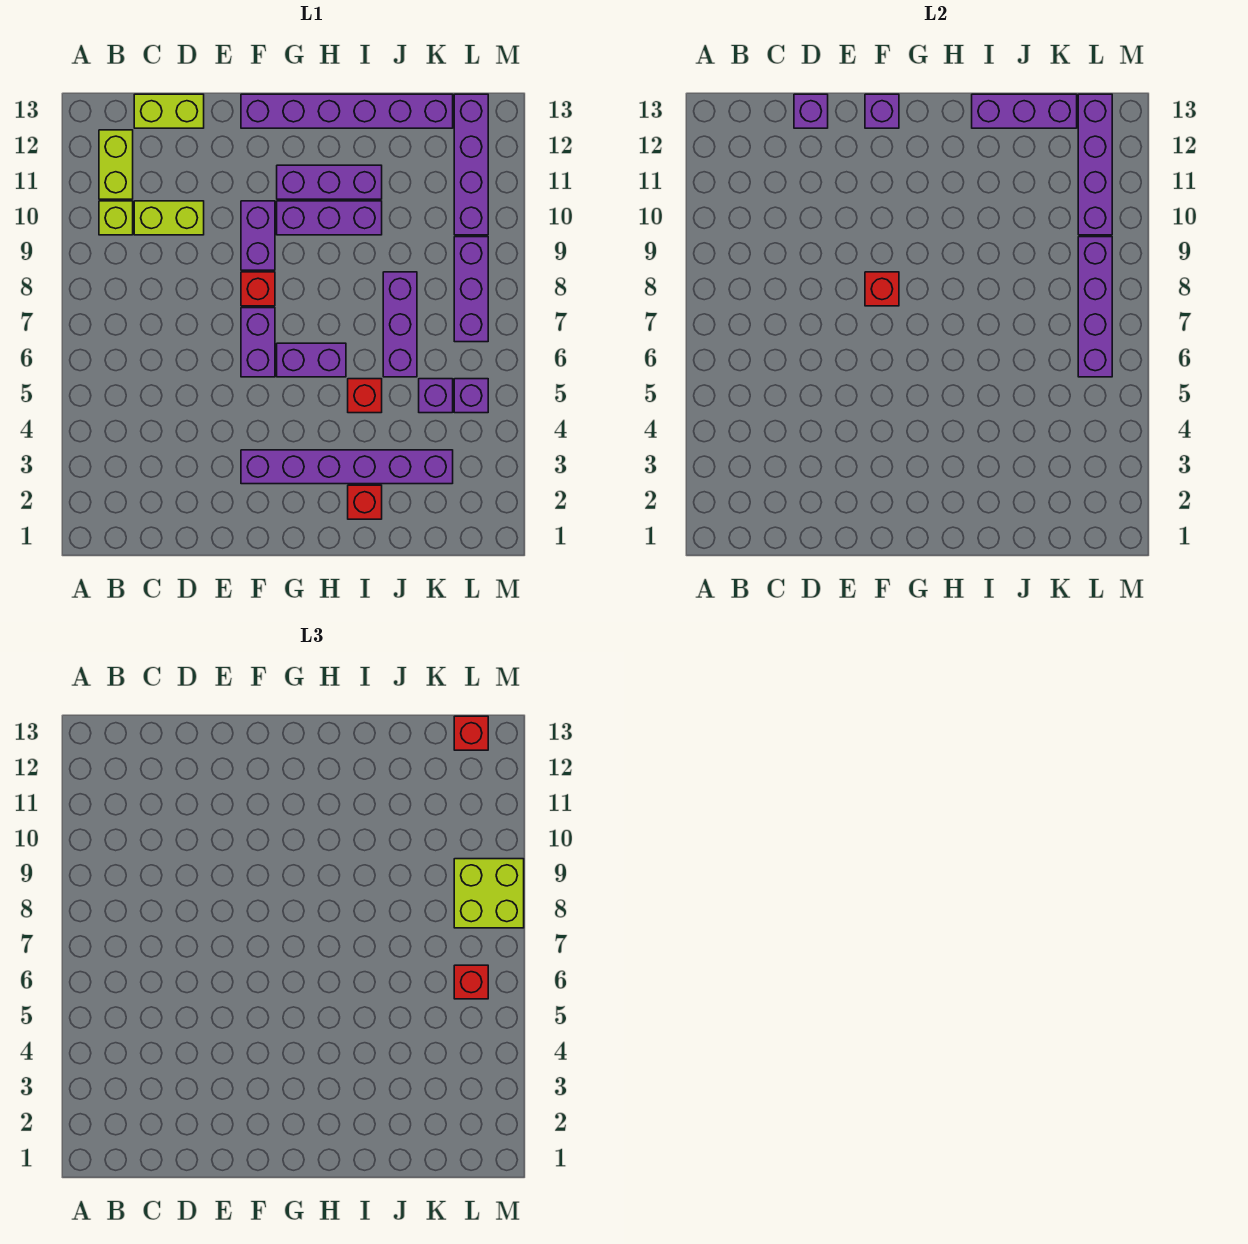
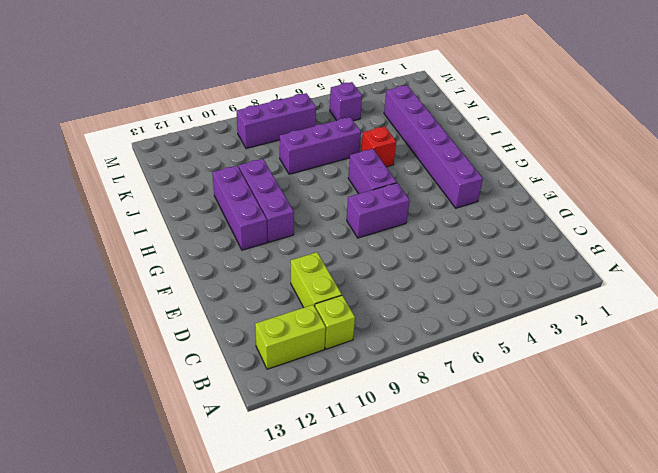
none -> lime brick C13:D13 level 1
none -> red brick F8 level 1
none -> purple brick F9:F10 level 1

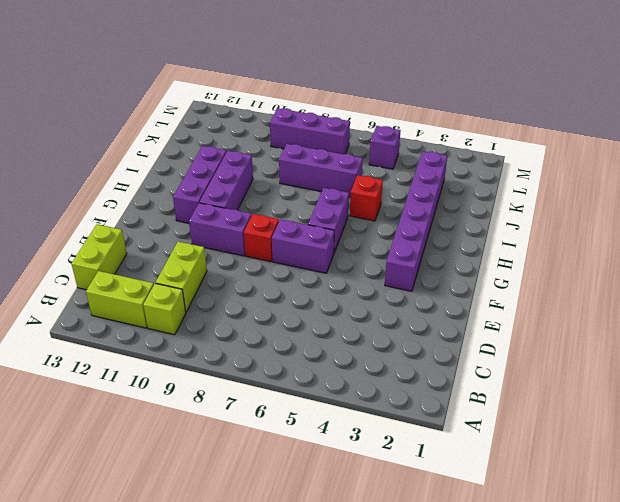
none -> purple brick F13:K13 level 1
none -> red brick I2 level 1
none -> purple brick K5 level 1

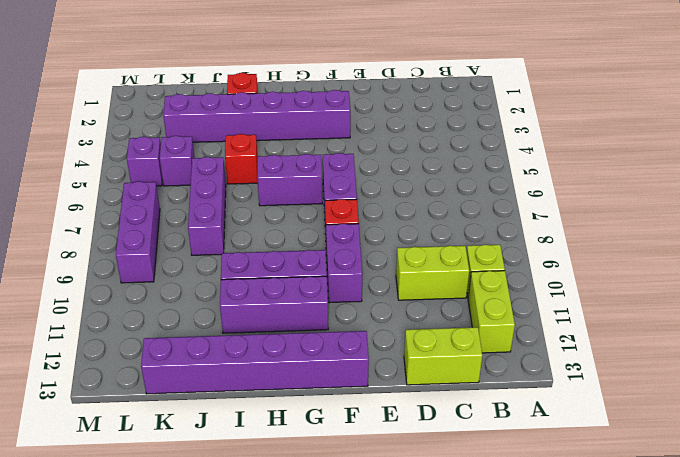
none -> purple brick L10:L13 level 1
none -> purple brick D13 level 2
none -> red brick F8 level 2

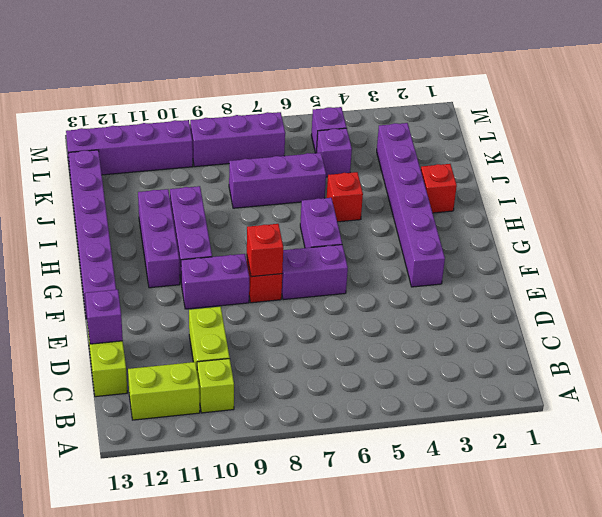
none -> purple brick F13 level 2
none -> purple brick I13:K13 level 2
none -> purple brick L6:L9 level 2

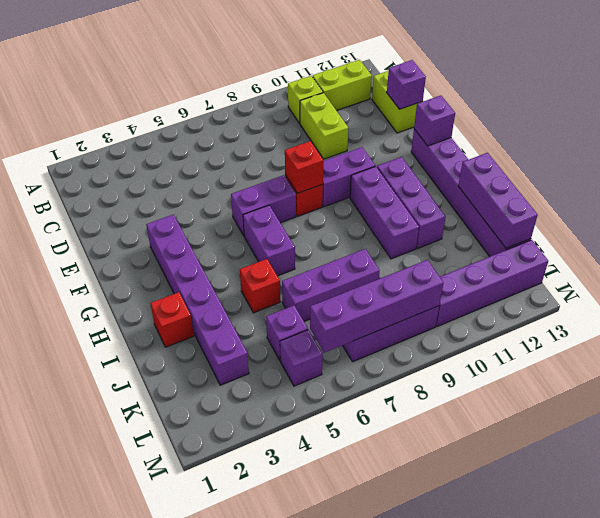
none -> purple brick L10:L13 level 2
none -> red brick L6 level 3
none -> lime brick L8:M9 level 3

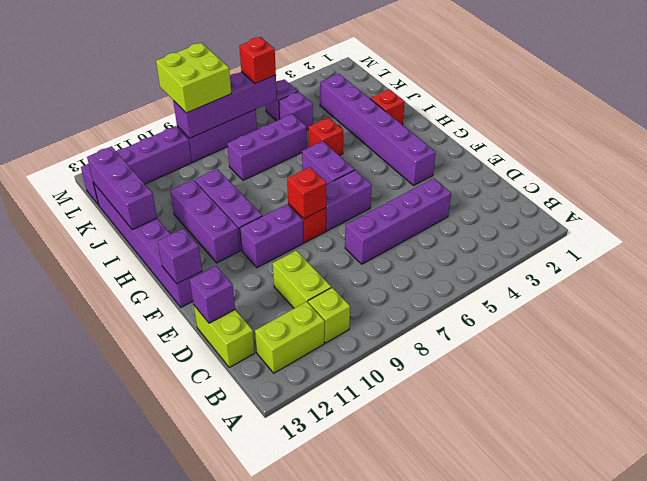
purple brick D4:D7 level 1 -> purple brick L10:L13 level 2
none -> red brick L13 level 3

